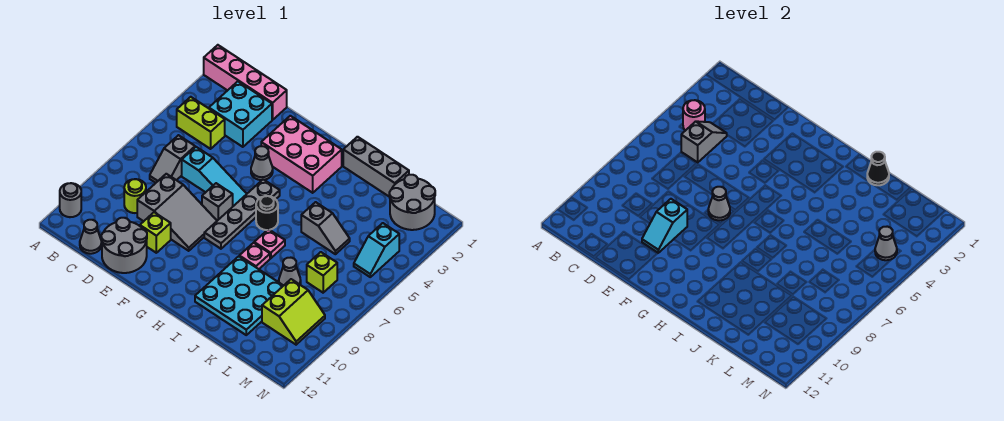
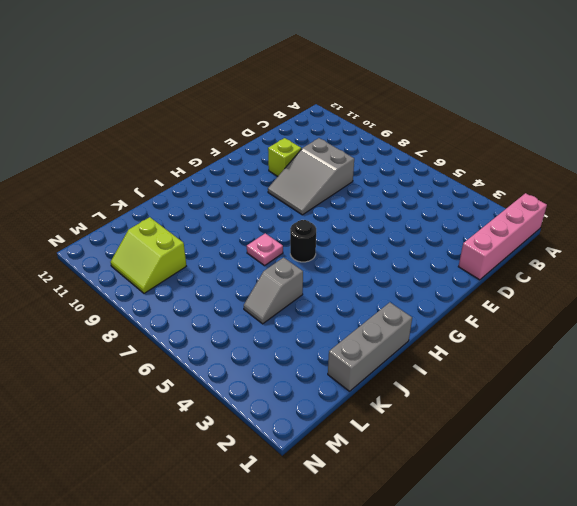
none -> grey round brick A11 level 1
none -> lime brick B4:C4 level 1
none -> cyan brick C2:D3 level 1
none -> grey slope C6:C7 level 1 top 6

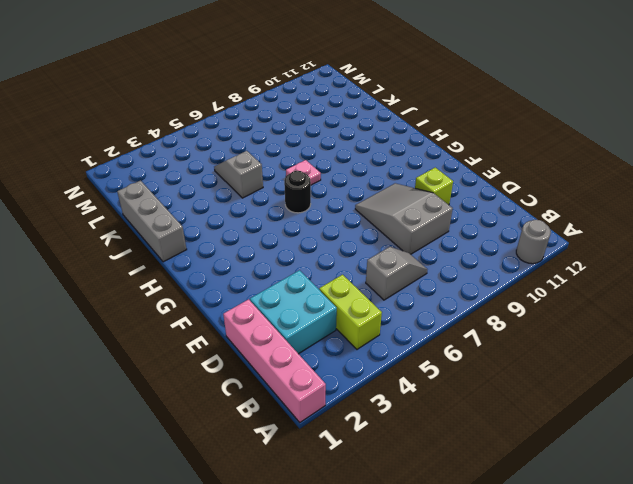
none -> lime round brick C9 level 1
none -> grey cone C12 level 1
none -> cyan slope D6:F6 level 1 top D
none -> grey round brick D11:E12 level 1

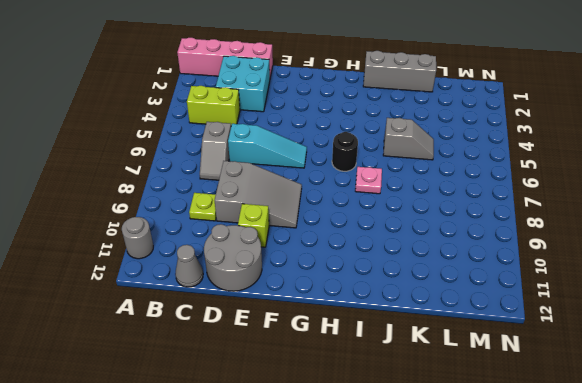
lime plate C9 level 1 -> lime round brick C9 level 1
none -> pink brick F2:H3 level 1
none -> grey cone F4 level 1
none -> grey brick F7 level 1
none -> grey plate G5:G8 level 1

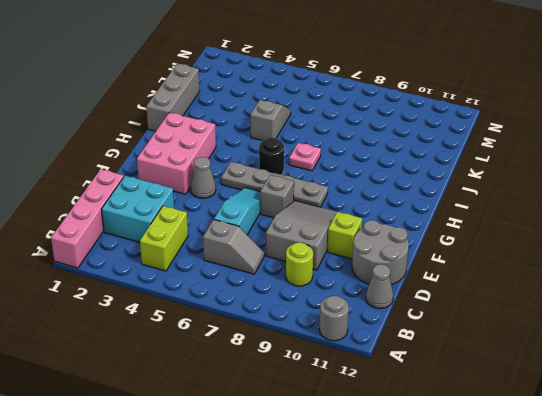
none -> pink plate I8 level 1
none -> cyan plate I9:K11 level 1
none -> grey cone K8 level 1
none -> grey round brick L1:M2 level 1

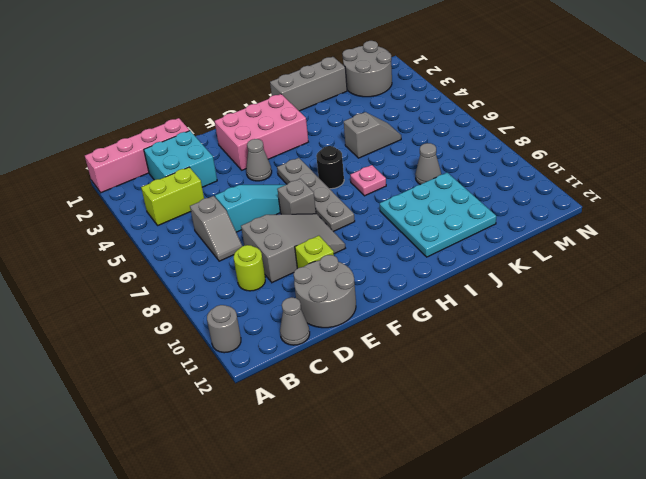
none -> pink plate I8 level 1
none -> lime brick L7 level 1
none -> lime slope L9:M10 level 1 top L
none -> cyan slope M4:M5 level 1 top 4

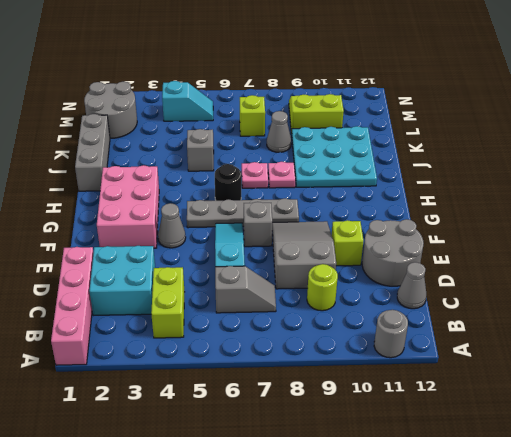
none -> pink round brick B4 level 2
none -> grey slope C4:C5 level 2 top 5
none -> cyan slope E9:E10 level 2 top 9
none -> grey cone F7 level 2

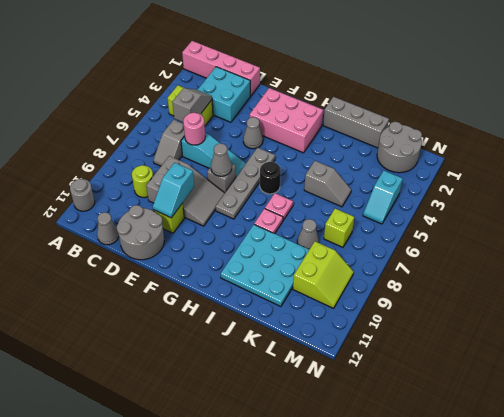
pink round brick D6 level 2 -> pink round brick B4 level 2
none -> black cone J1 level 2
none -> grey cone M4 level 2

